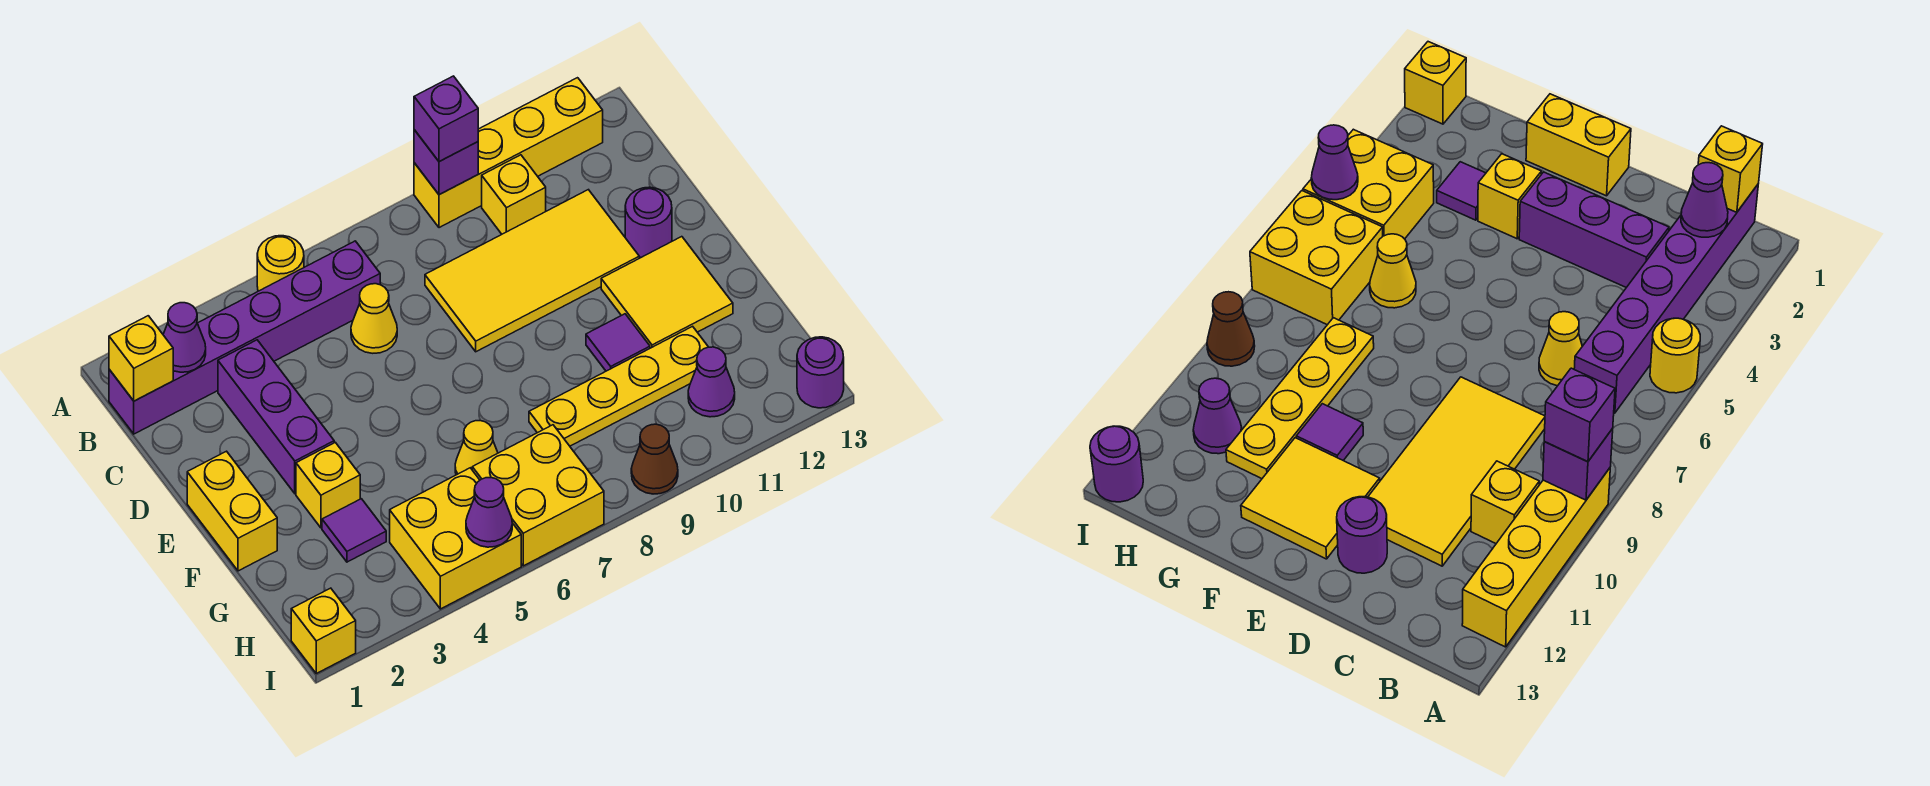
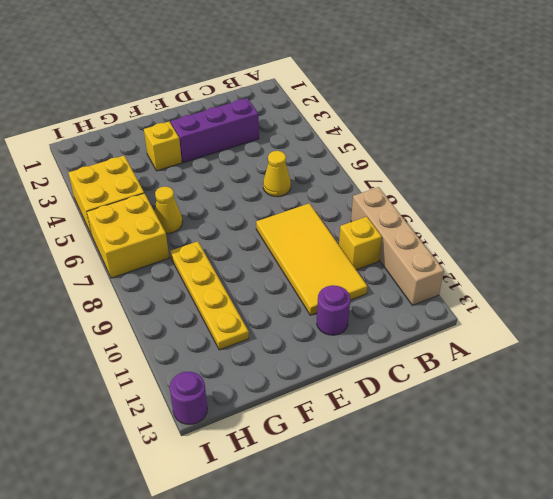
tan brick A9:A12 level 1 -> yellow brick A9:A12 level 1
none -> yellow round brick A5 level 1
none -> purple brick B1:B6 level 1
none -> yellow brick E1:F1 level 1

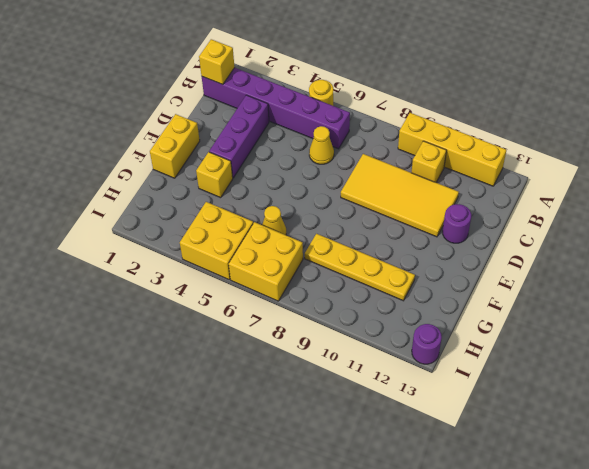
none -> yellow tile E11:F12 level 1
none -> purple tile F10 level 1
none -> purple tile G3 level 1

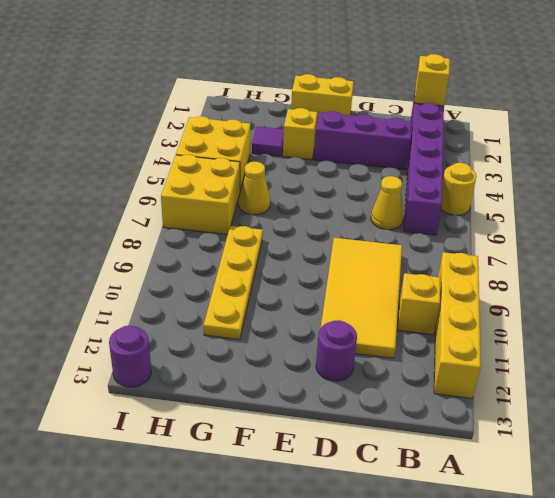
none -> yellow tile E11:F12 level 1
none -> purple tile F10 level 1
none -> purple cone H11 level 1

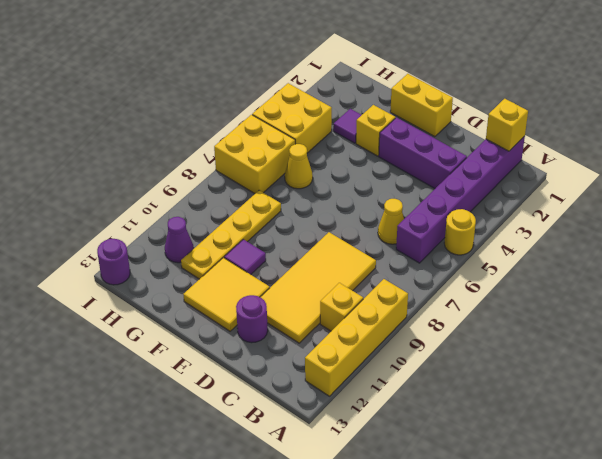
none -> yellow brick I1 level 1
none -> brown cone I9 level 1
none -> purple brick A9 level 2

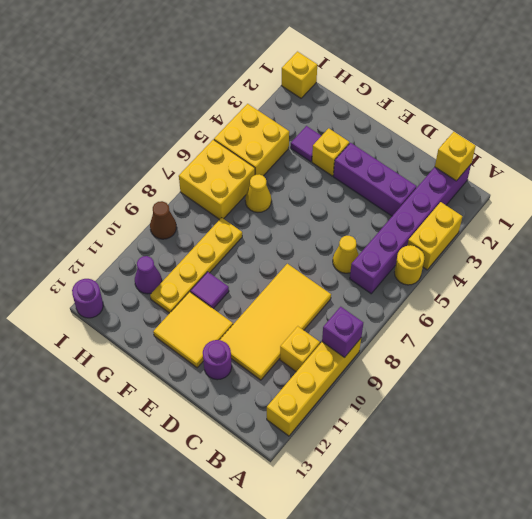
yellow brick A3:A4 level 1 -> yellow brick E1:F1 level 1
none -> purple cone B2 level 2
none -> purple cone I5 level 2
none -> purple brick A9 level 3

